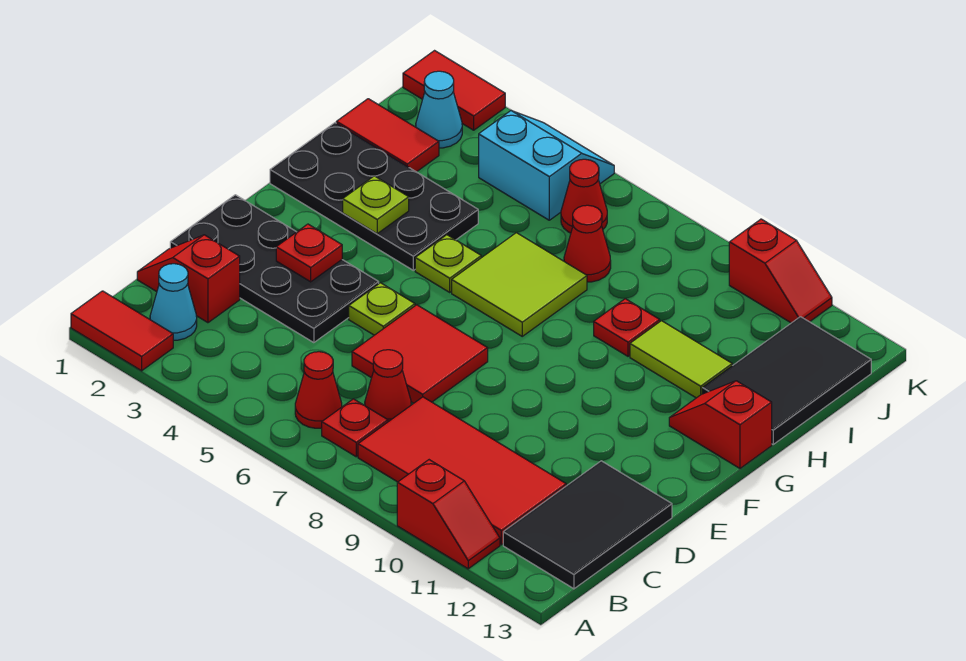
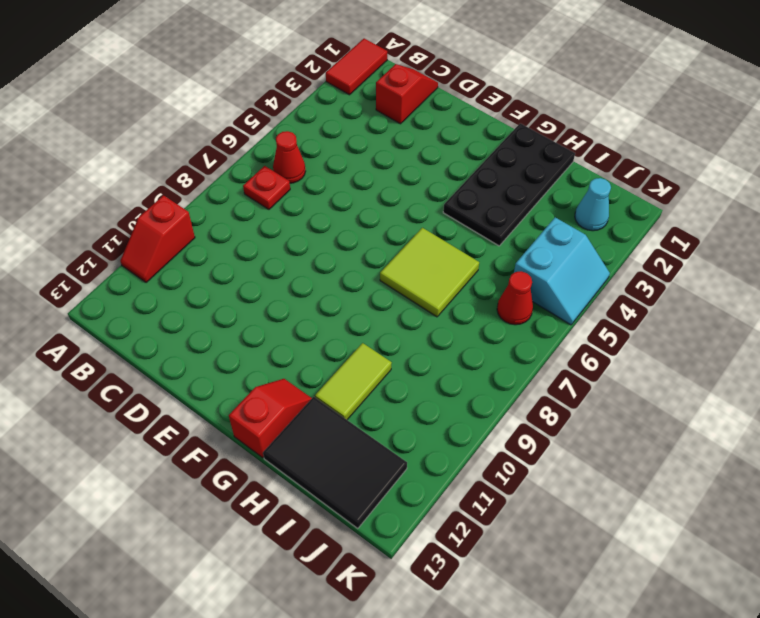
none -> cyan cone B2 level 1
none -> red tile B8:C11 level 1
none -> black tile B12:D13 level 1

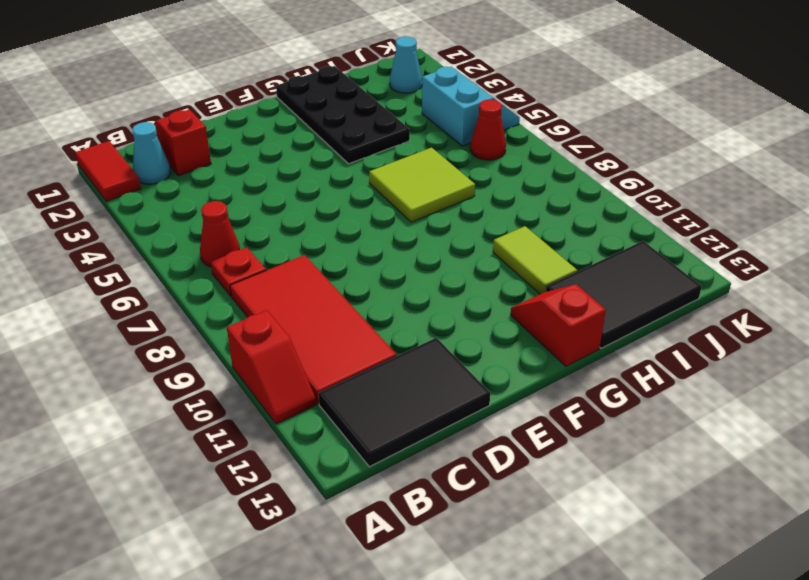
none -> red cone C7 level 1
none -> black plate D1:E4 level 1
none -> red tile D6:E7 level 1

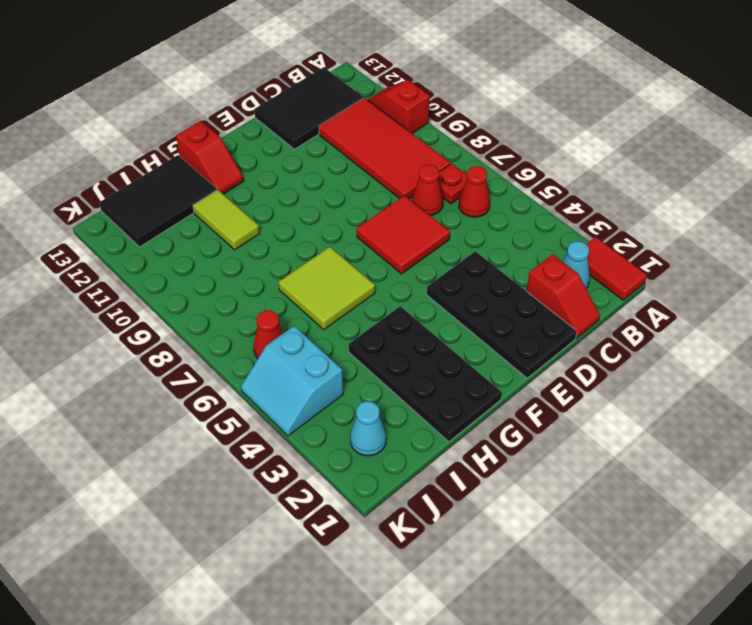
none -> lime plate E5 level 1
none -> lime plate G5 level 1
none -> red plate H9 level 1

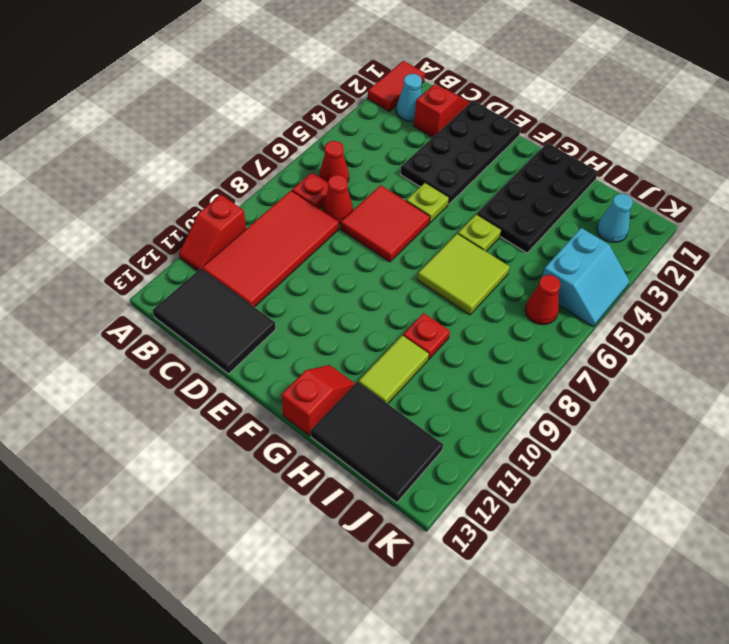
none -> red tile I1:I2 level 1
none -> red cone I7 level 1
none -> red tile K1:K2 level 1

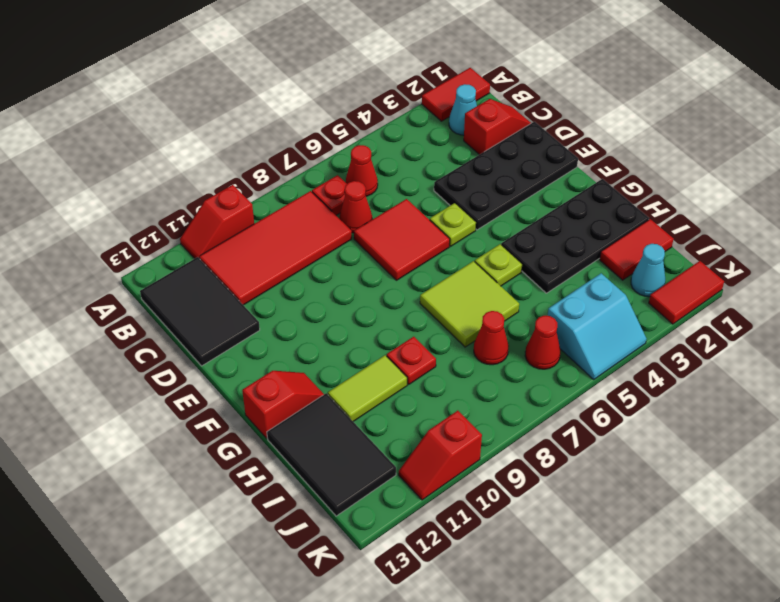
none -> red plate E3 level 2
none -> lime plate G3 level 2

